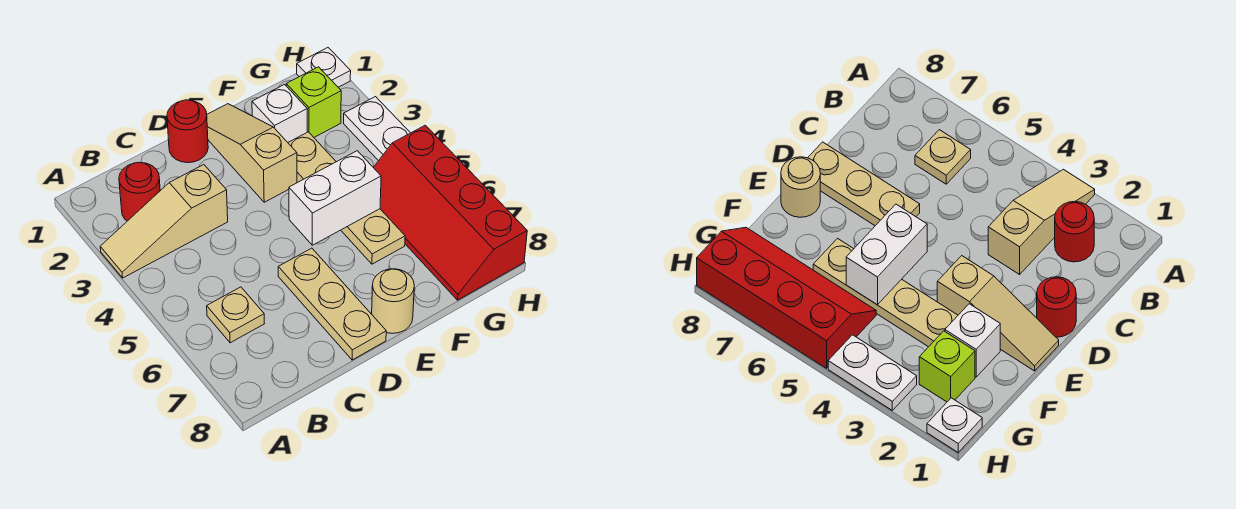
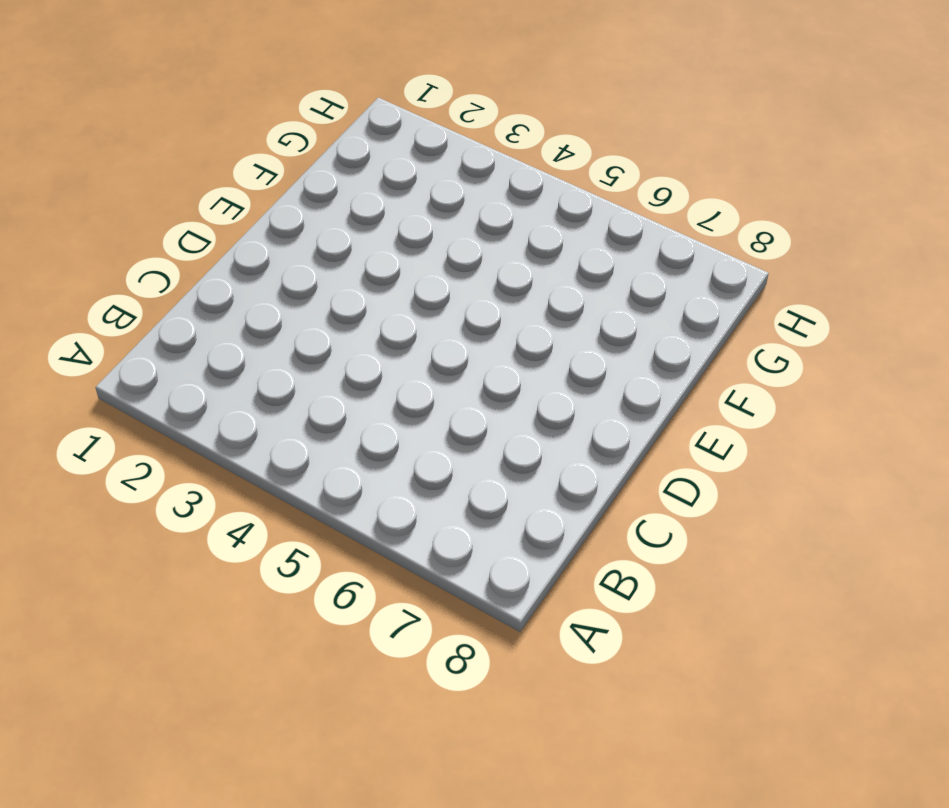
none -> tan slope A3:C3 level 1 top C
none -> red round brick B2 level 1
none -> tan plate B6 level 1

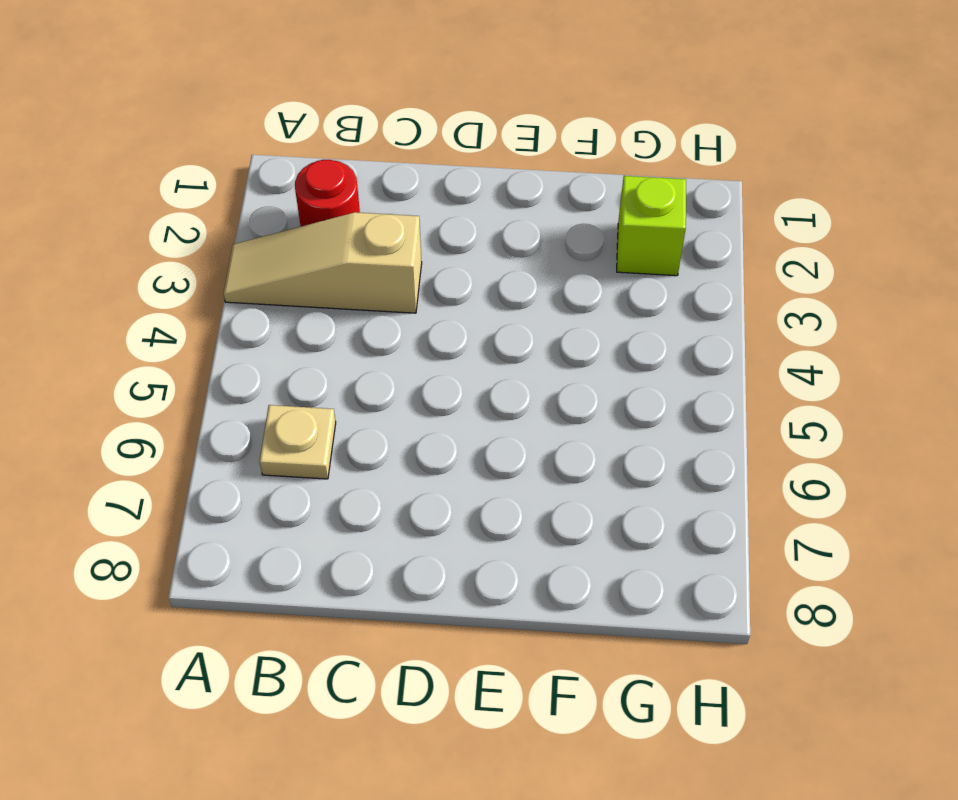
none -> red round brick D1 level 1
none -> tan plate D6:D8 level 1
none -> tan slope E1:E3 level 1 top 3

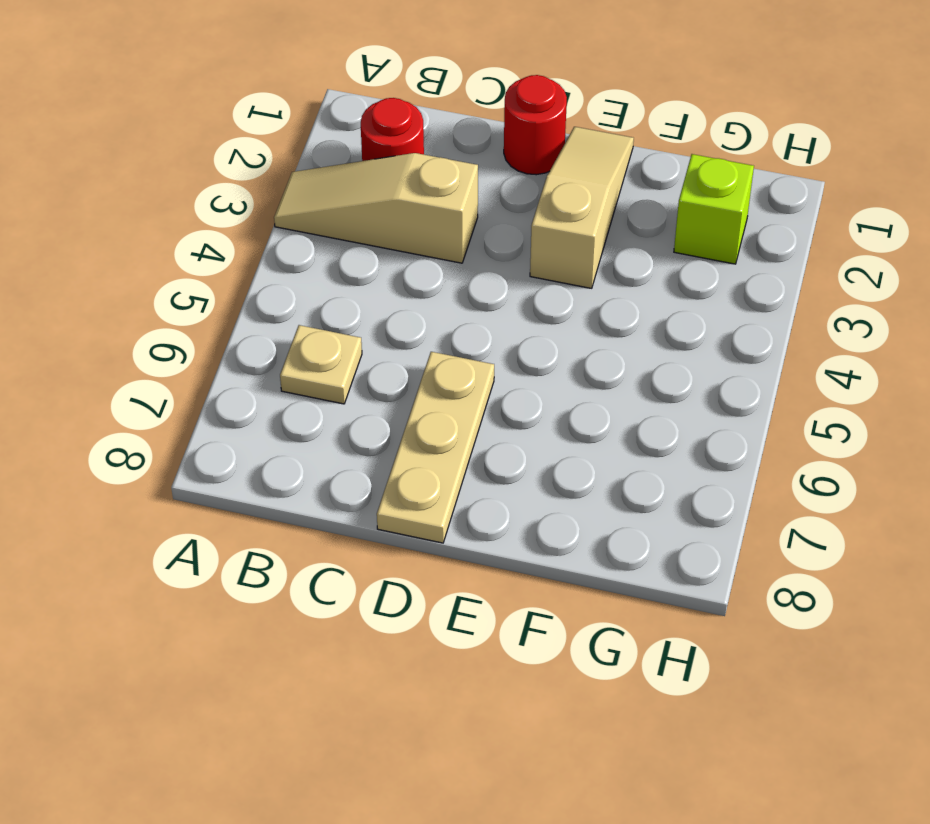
none -> tan round brick E8 level 1
none -> white brick F2 level 1
none -> tan plate F3:F6 level 1

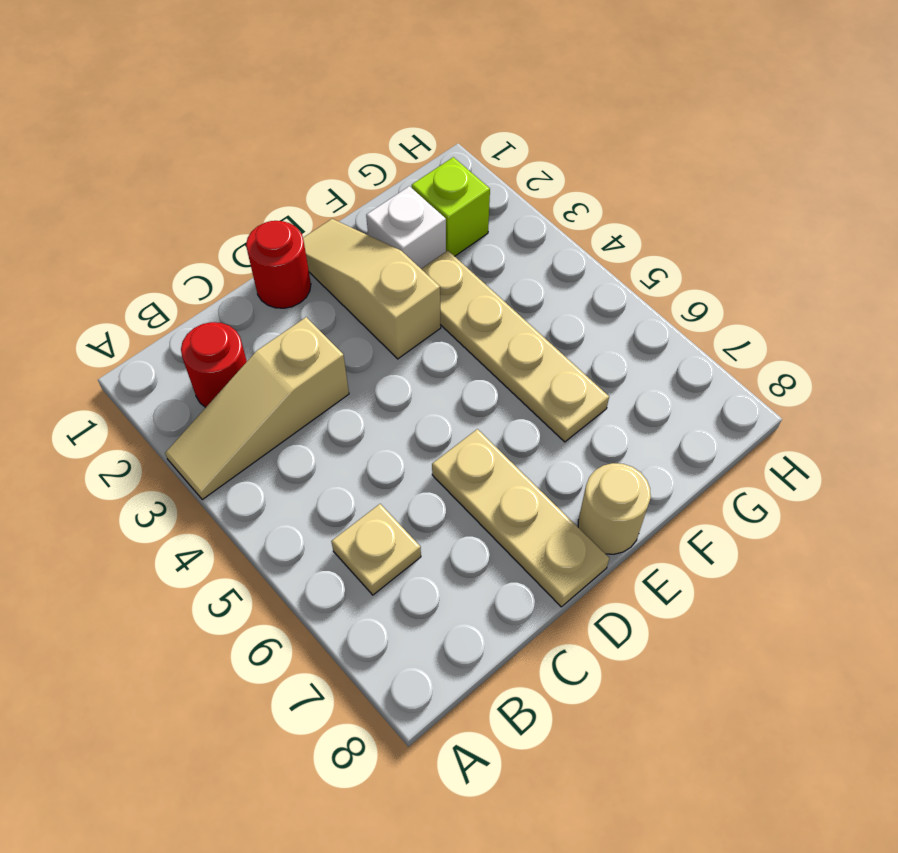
none -> red slope G5:H8 level 1 top H
none -> white plate H1 level 1
none -> white plate H3:H4 level 1

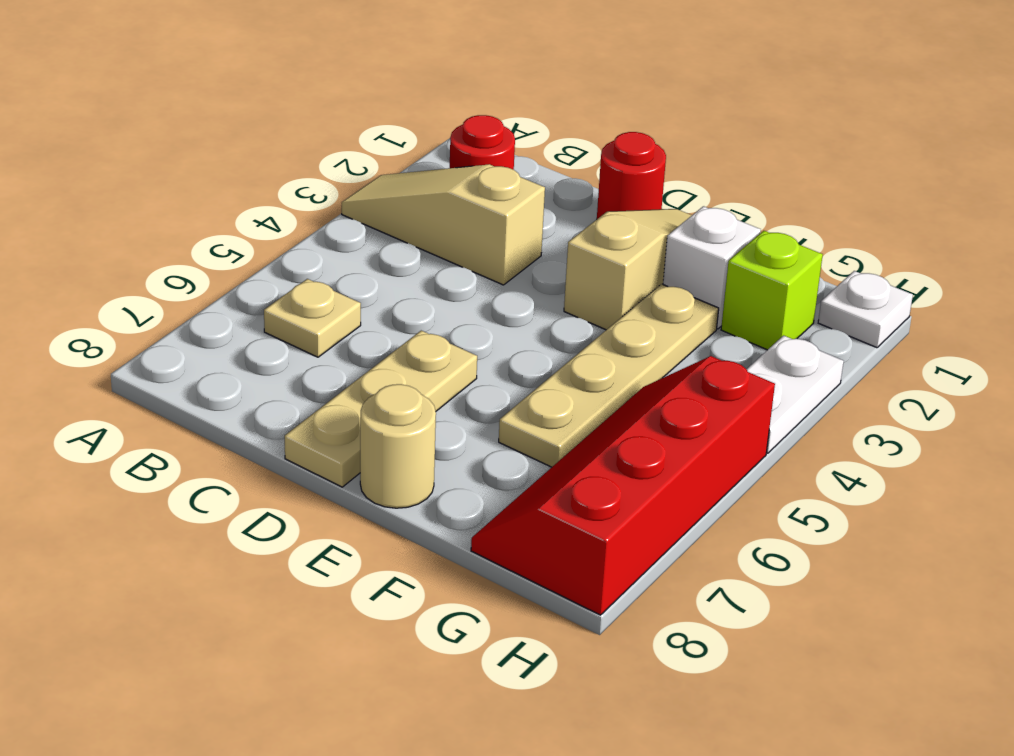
none -> white brick E5:F5 level 2

